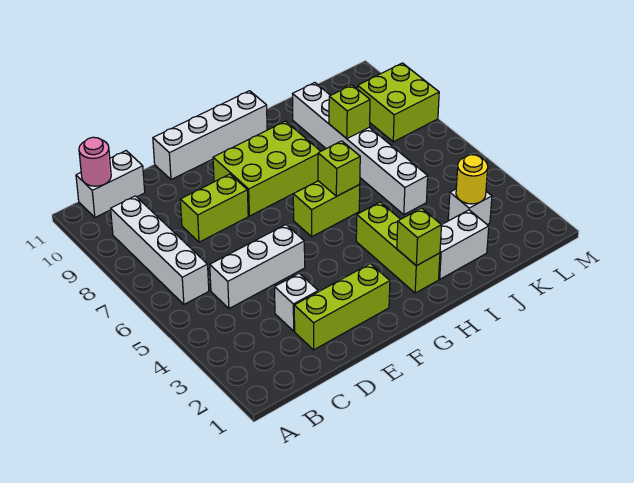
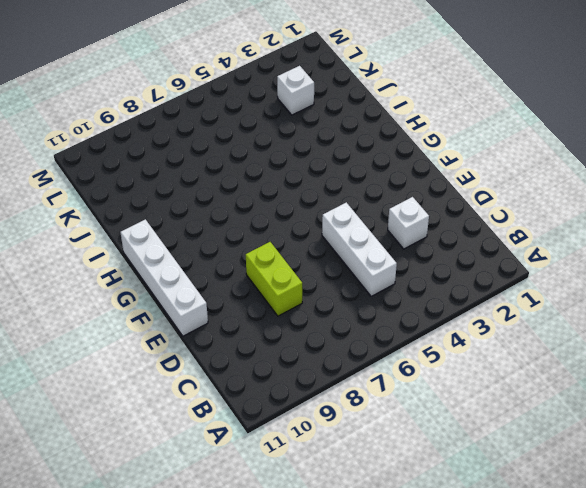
none -> white brick B6:B9 level 1
none -> white brick B11:C11 level 1
none -> lime brick D2:F2 level 1

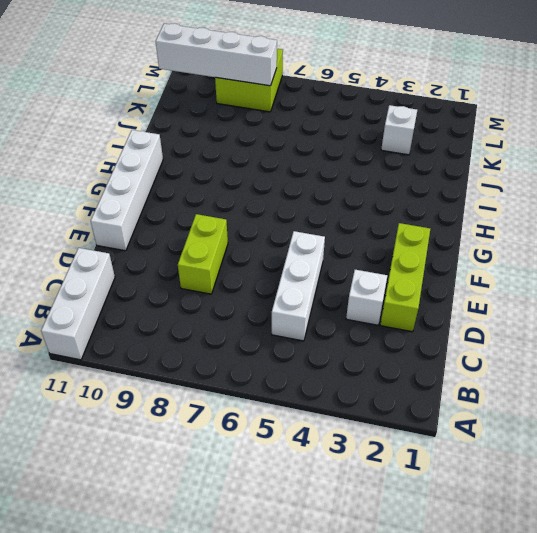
white brick A11:C11 level 1 -> white brick B11:C11 level 1
white brick L8:L11 level 2 -> white brick B6:B9 level 1
none -> lime brick F8:H9 level 1
none -> lime brick G6:H6 level 1
none -> lime brick H2:H4 level 1

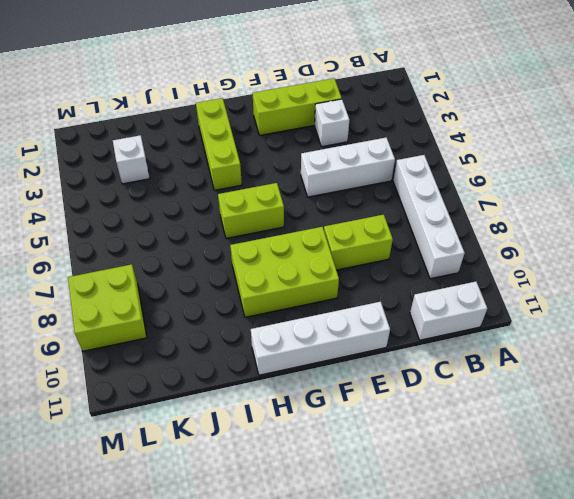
none -> white brick I2:J2 level 1
none -> white brick J5:J10 level 1
none -> pink round brick B11 level 2

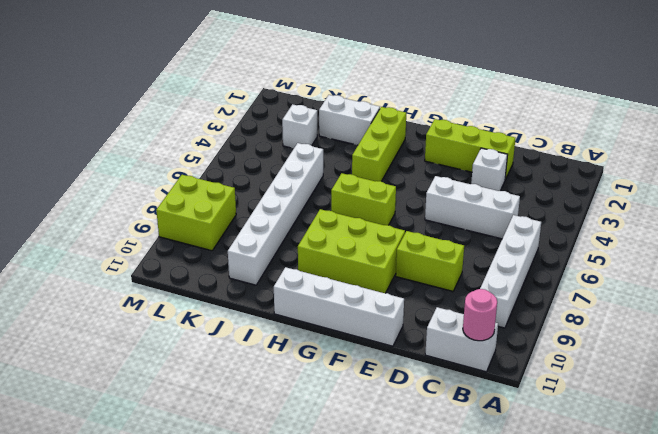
none -> lime brick H2 level 2
none -> lime brick H6 level 2
none -> lime brick J8 level 2

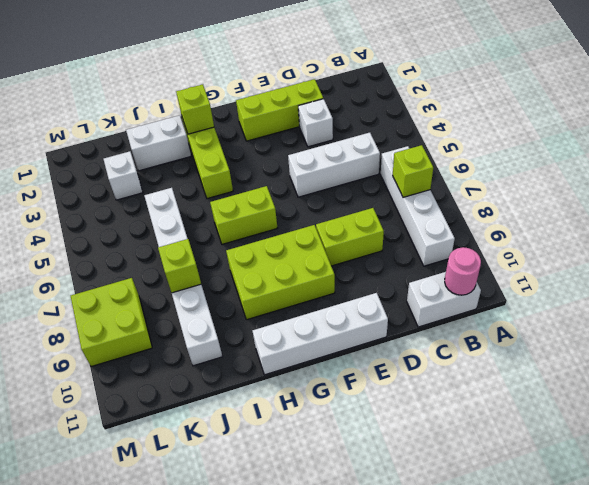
lime brick B7 level 2 -> lime brick H6 level 2
none -> yellow round brick K3 level 2

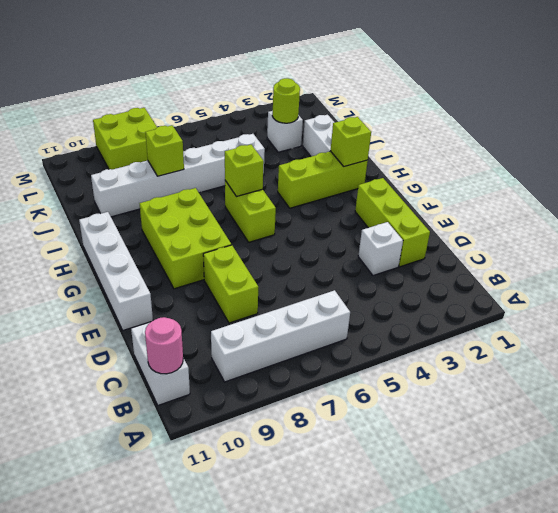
lime round brick K3 level 2 -> yellow round brick K3 level 2
none -> white brick C5:E5 level 1

